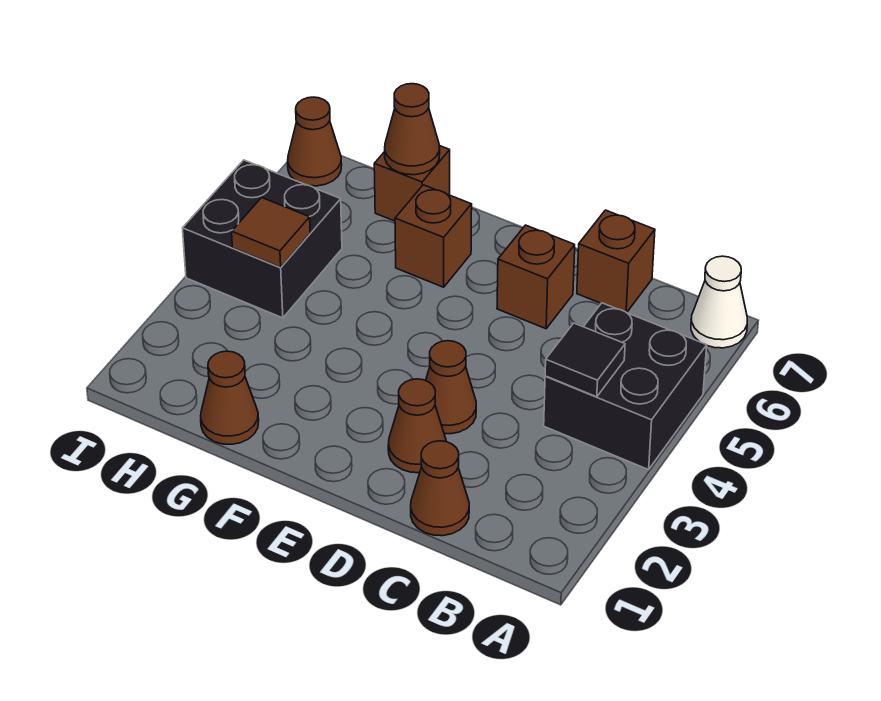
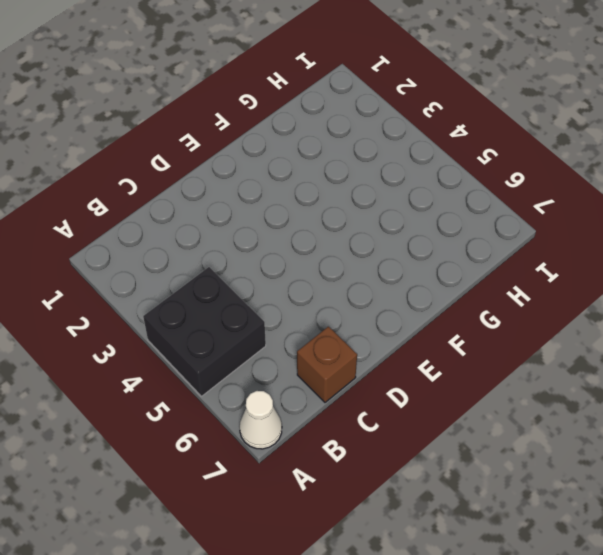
none -> brown cone C1 level 1
none -> brown cone D2 level 1
none -> brown cone D3 level 1

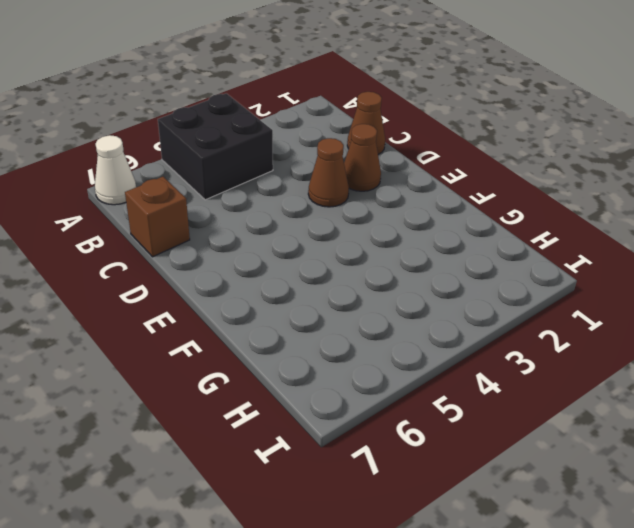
none -> brown brick D6 level 1
none -> brown brick F6 level 1
none -> brown cone G1 level 1

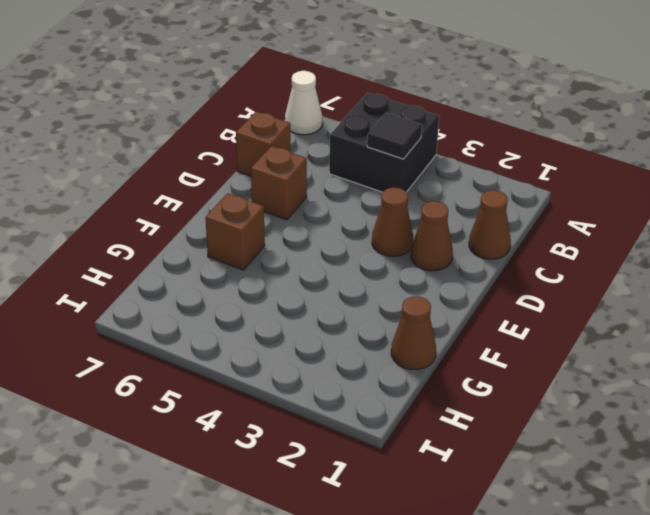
none -> brown brick G7 level 1
none -> black brick H4:I5 level 1
none -> brown cone I7 level 1

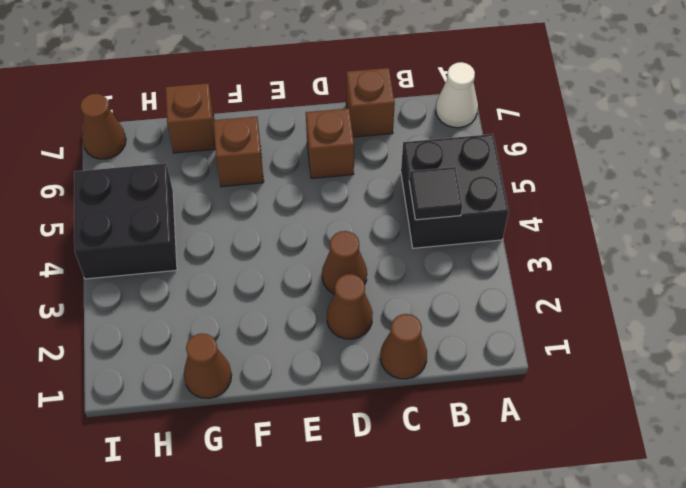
none -> brown cone G7 level 2
none -> brown tile H4 level 2

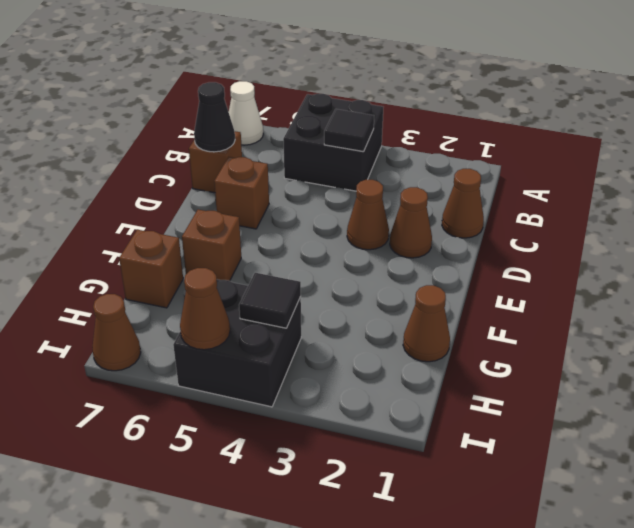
black cone C7 level 2 -> none
black tile H4 level 2 -> brown tile H4 level 2
brown cone I5 level 2 -> brown cone G7 level 2

